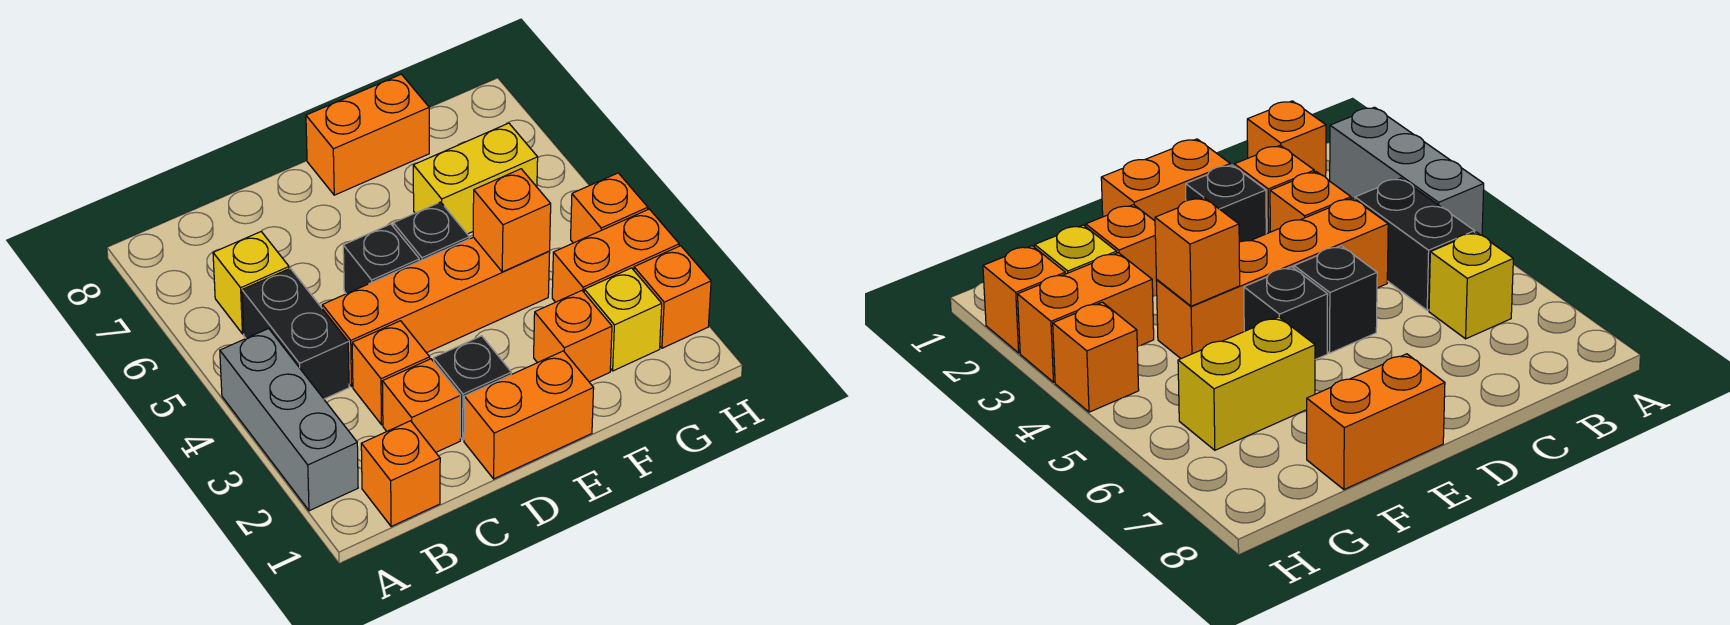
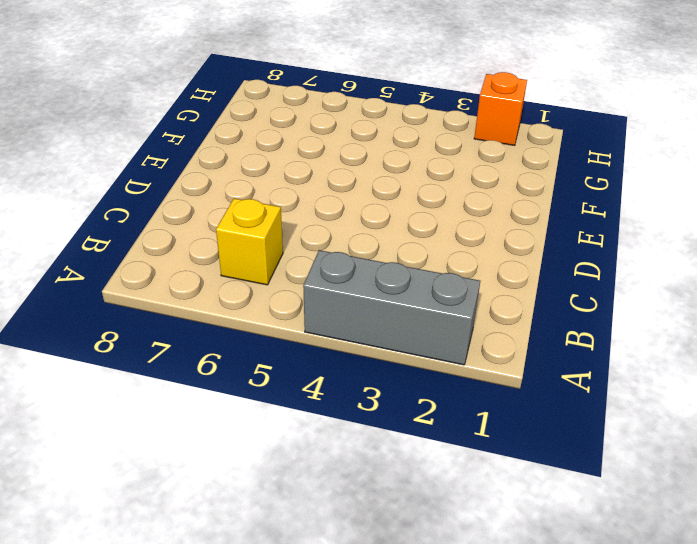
none -> orange brick B1 level 1
none -> black brick B4:B5 level 1
none -> orange brick C2 level 1

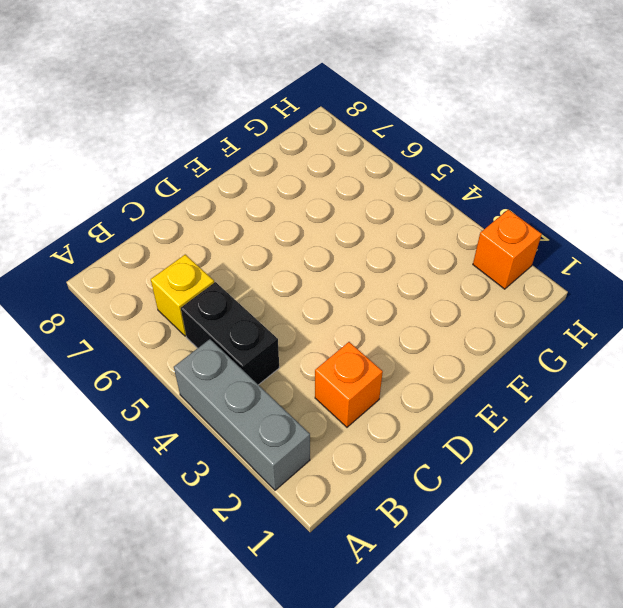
none -> orange brick B1 level 1
none -> orange brick C3 level 1
none -> orange brick C4:F4 level 1

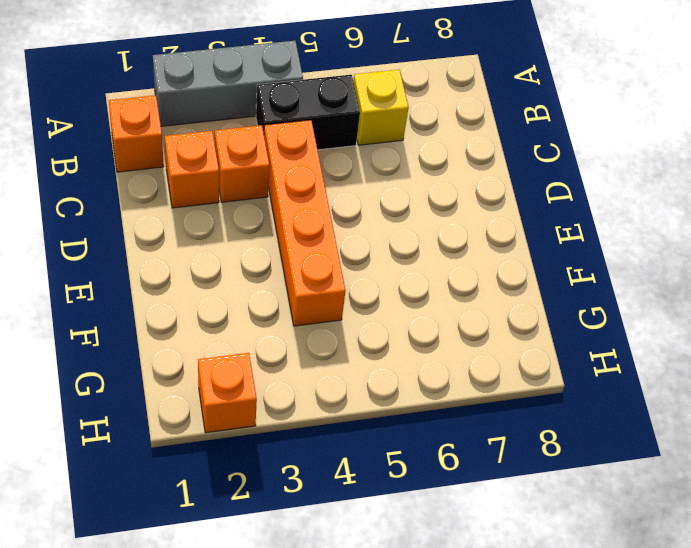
none -> orange brick D1:E1 level 1
none -> black brick D2 level 1
none -> black brick D5 level 1

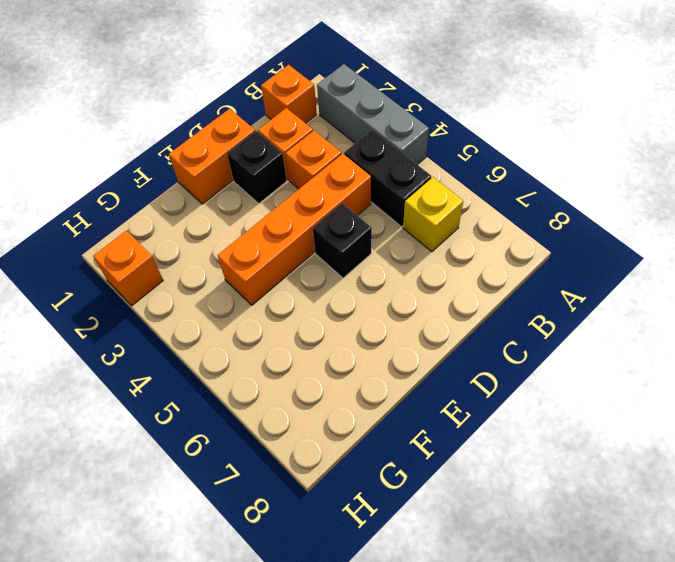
none -> black brick E5 level 1
none -> orange brick E8:F8 level 1
none -> orange brick F2 level 1

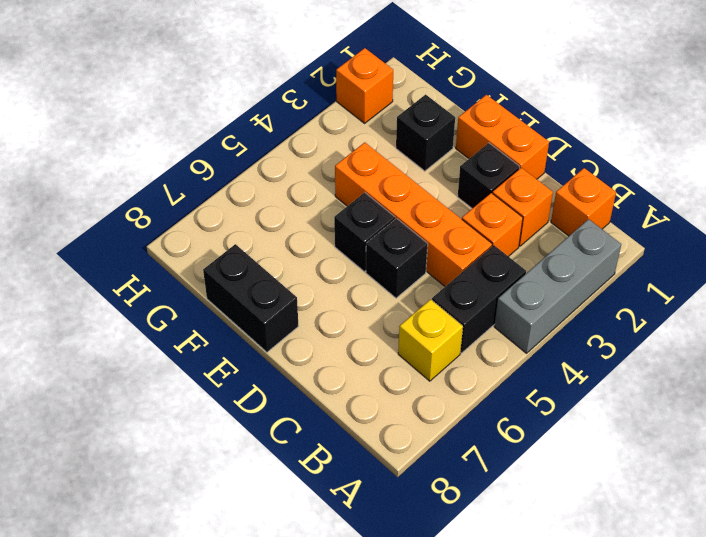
black brick E8:F8 level 1 -> orange brick E8:F8 level 1
black brick F2 level 1 -> orange brick F2 level 1
none -> yellow brick F6:G6 level 1
none -> yellow brick G2 level 1
none -> orange brick G3:H3 level 1

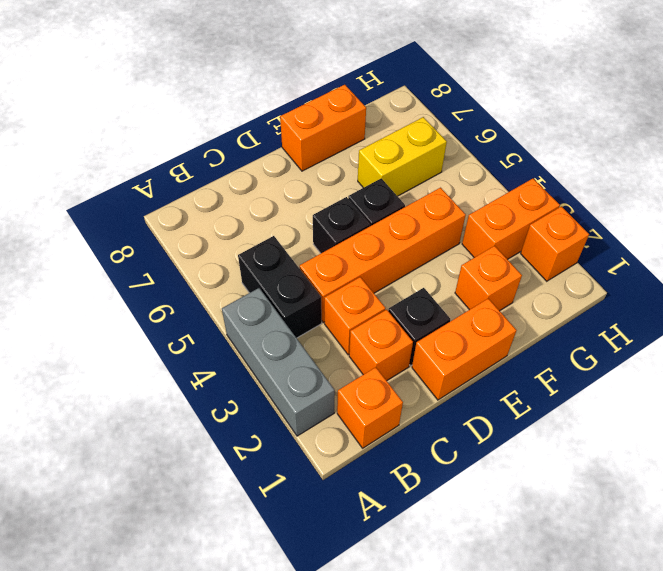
none -> yellow brick B6 level 1
none -> yellow brick G2 level 1
none -> orange brick H4 level 1

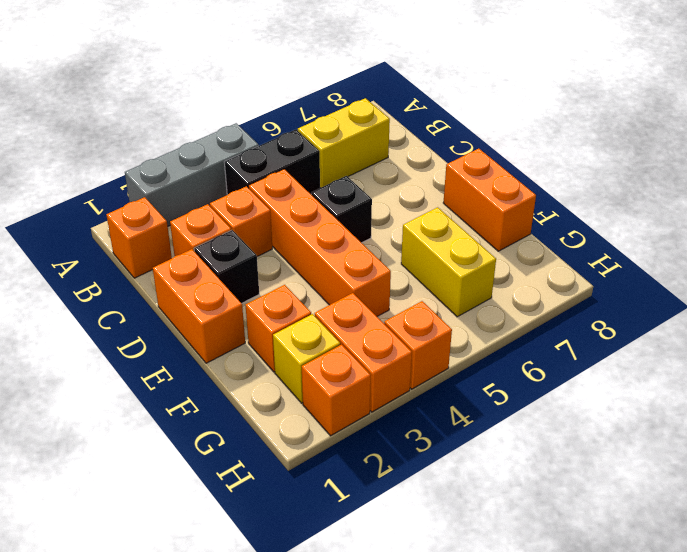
yellow brick B6:B7 level 1 -> yellow brick B6 level 1
none -> black brick E5 level 1
none -> orange brick F4 level 2

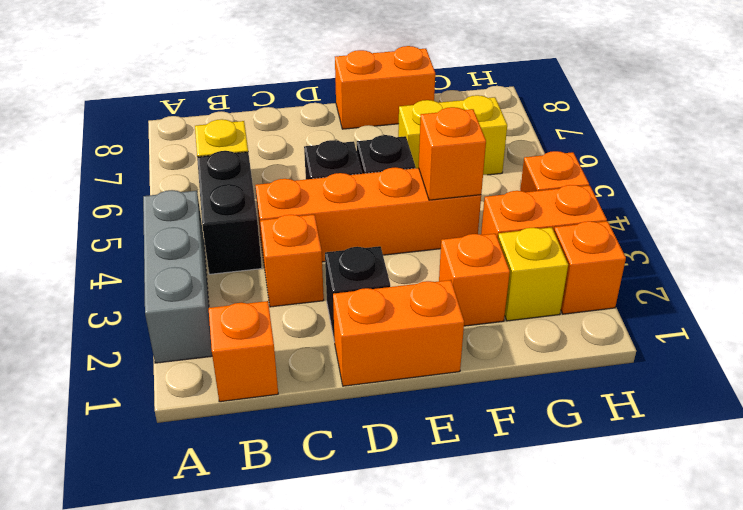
none -> orange brick C2 level 1

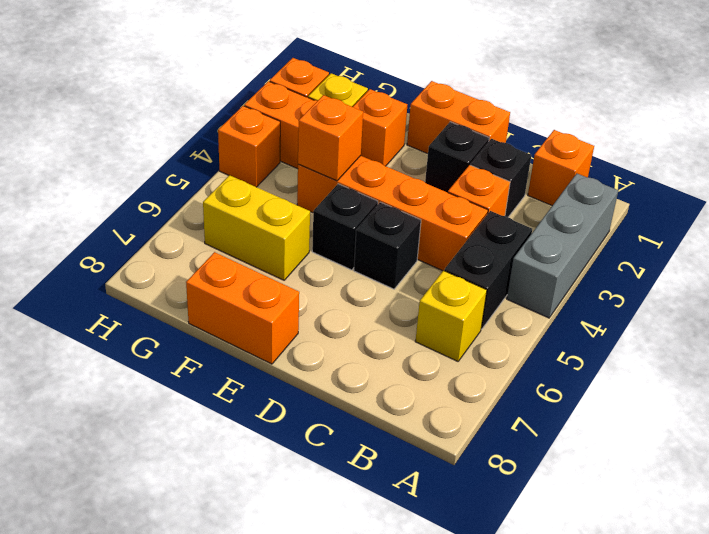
black brick C2 level 1 -> orange brick C2 level 1

